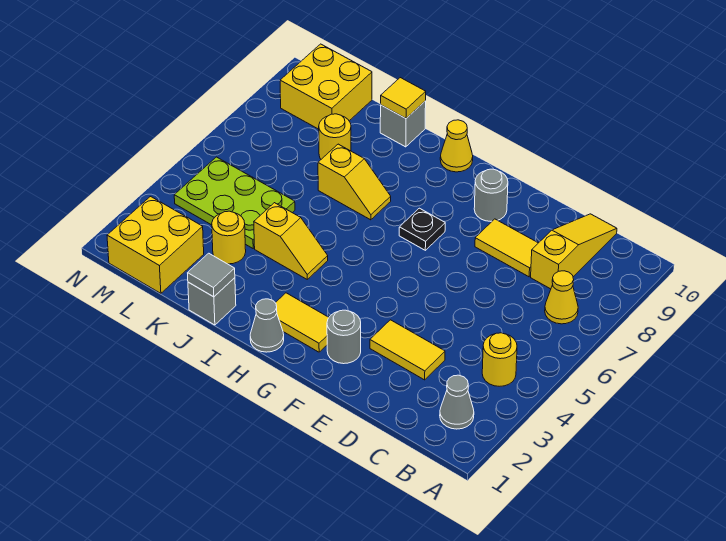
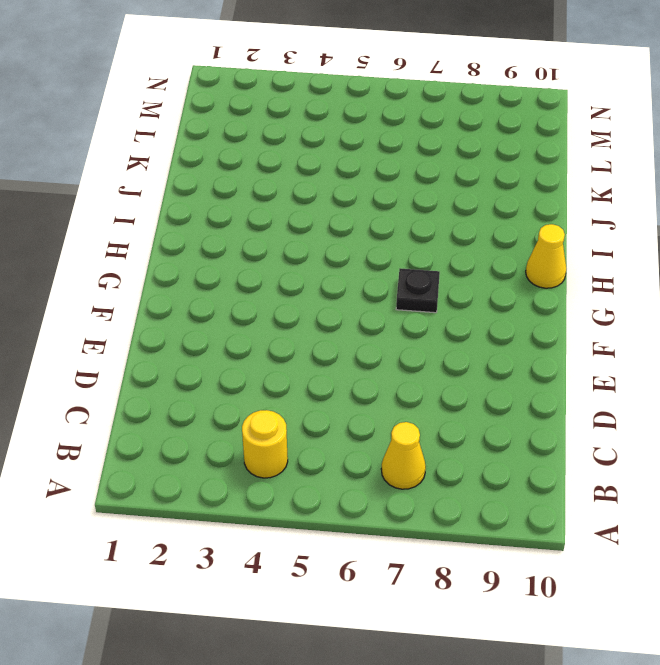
none -> grey cone B2 level 1
none -> yellow slope C8:C10 level 1 top 8
none -> yellow tile D3:E3 level 1

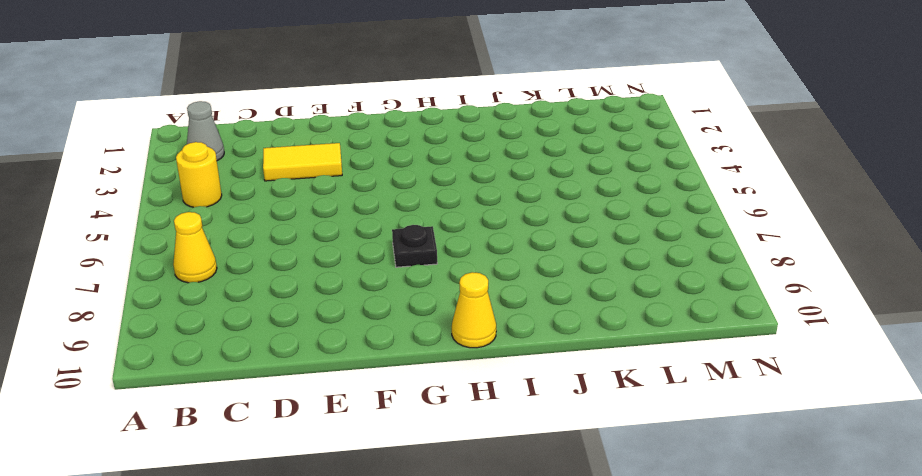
none -> yellow slope C8:C10 level 1 top 8
none -> yellow tile D8:E8 level 1
none -> grey round brick F2 level 1

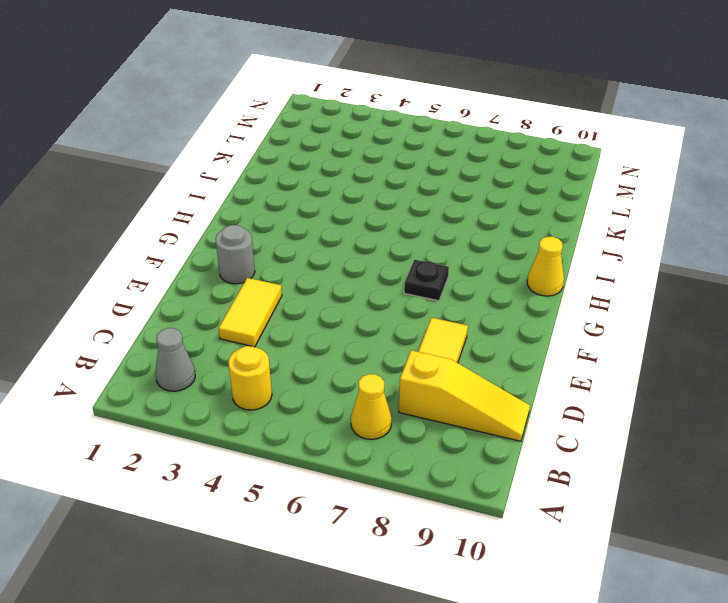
none -> grey round brick F9 level 1
none -> yellow tile G2:H2 level 1
none -> grey cone H1 level 1

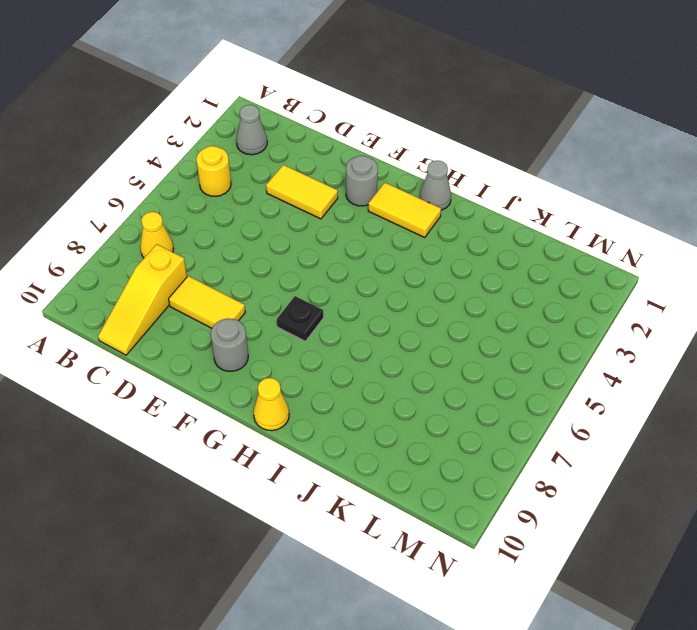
none -> yellow slope I4:J4 level 1 top J
none -> yellow slope I7:J7 level 1 top J
none -> grey brick J1 level 1

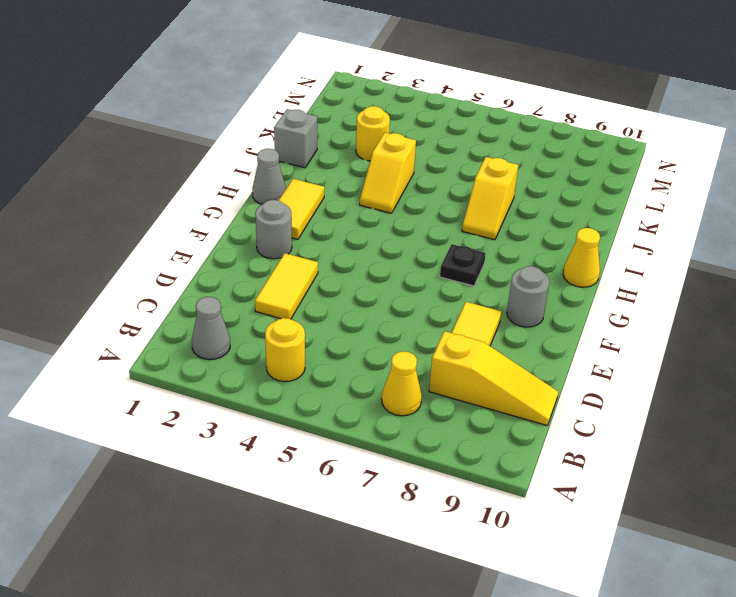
none -> grey brick J10 level 1
none -> lime plate K4:M5 level 1
none -> yellow round brick K8 level 1

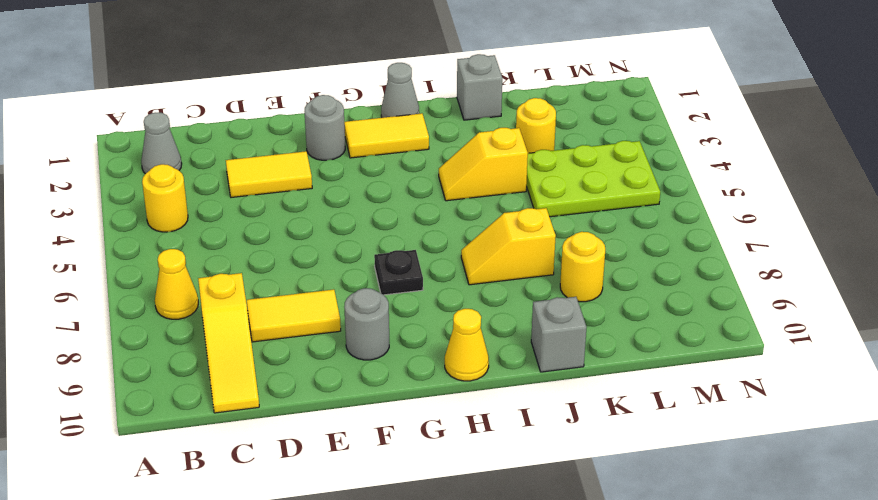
none -> yellow brick L1:M2 level 1
none -> yellow brick L9:M10 level 1
none -> grey tile J1 level 2

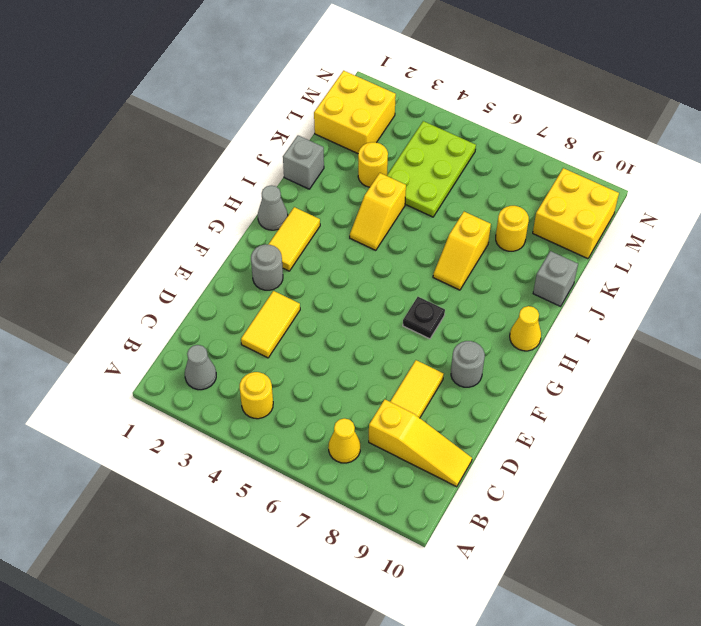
none -> grey tile J1 level 2
none -> yellow tile J10 level 2

